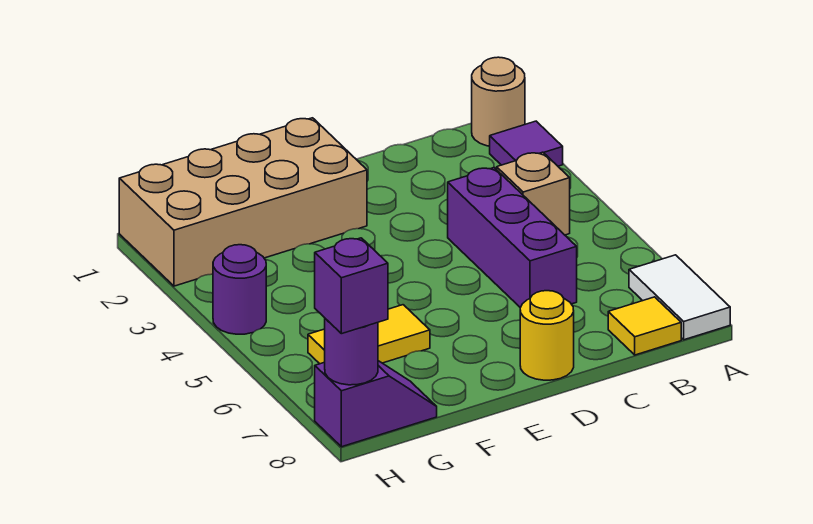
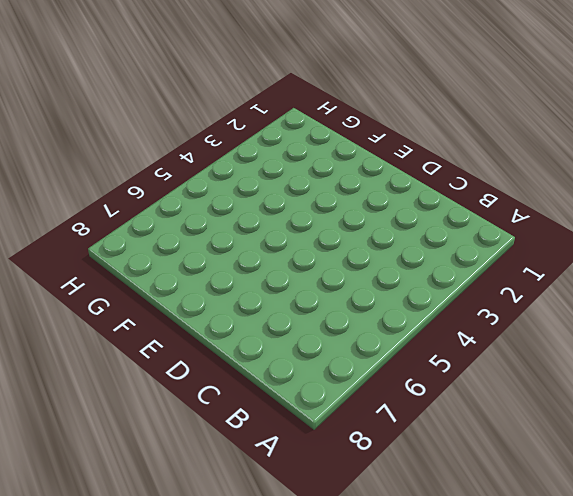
none -> tan round brick A1 level 1
none -> purple tile A2 level 1
none -> white tile A7:A8 level 1

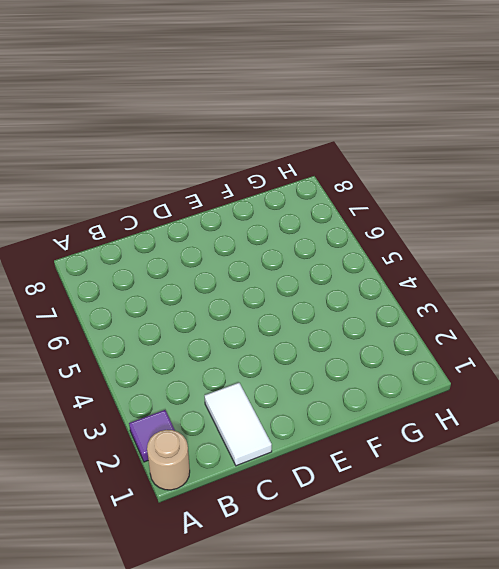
white tile C1:C2 level 1 -> white tile A7:A8 level 1
none -> tan brick B4 level 1
none -> yellow tile B8 level 1
none -> purple brick C4:C6 level 1

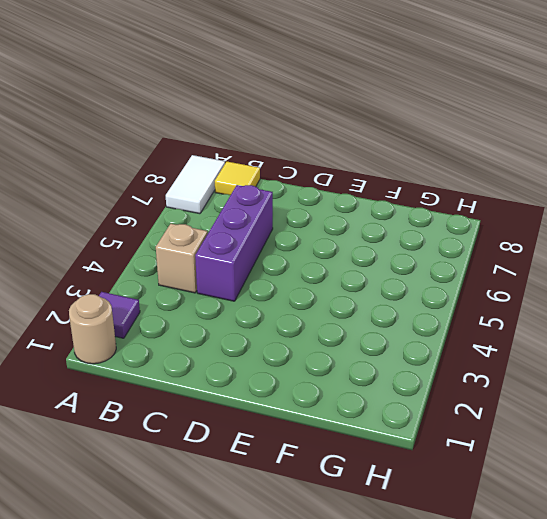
none -> yellow round brick D8 level 1
none -> tan brick E1:H2 level 1
none -> yellow tile F6:G6 level 1

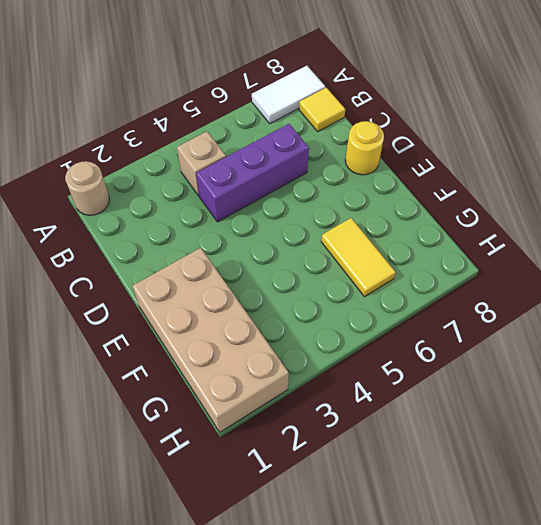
none -> purple tile A2 level 1
none -> purple slope G8:H8 level 1 top H
none -> purple round brick H4 level 1

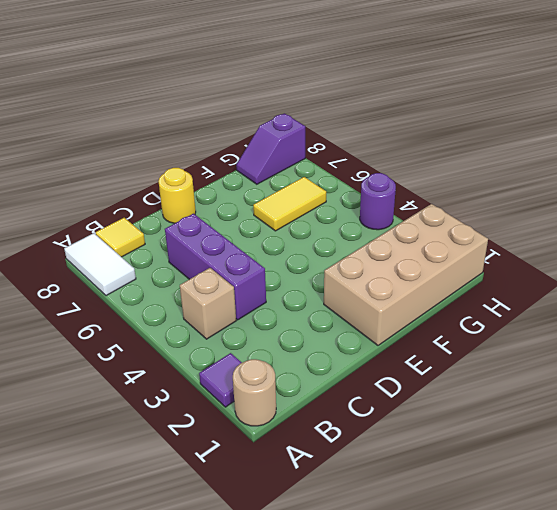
none -> purple round brick H8 level 2
none -> purple brick H8 level 3

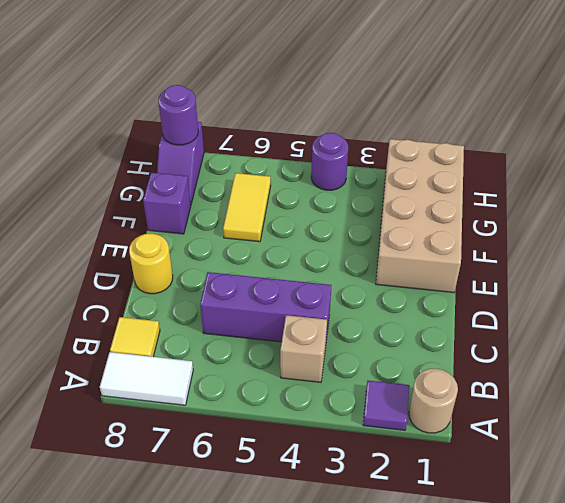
purple brick F8 level 1 -> purple brick H8 level 3

